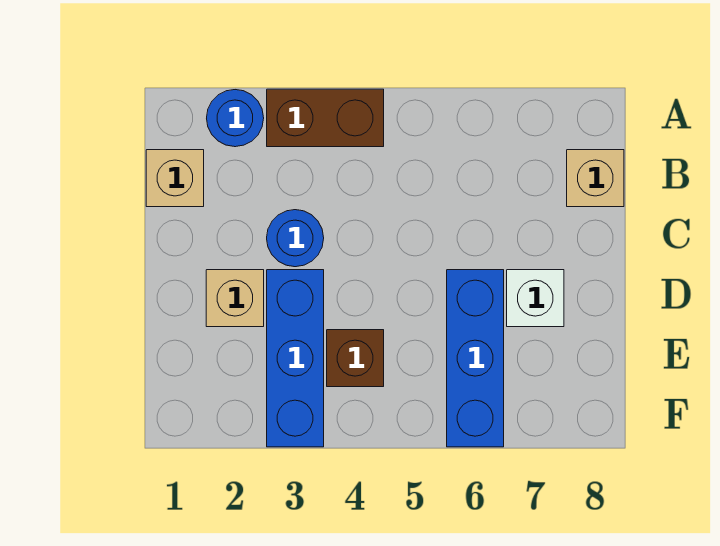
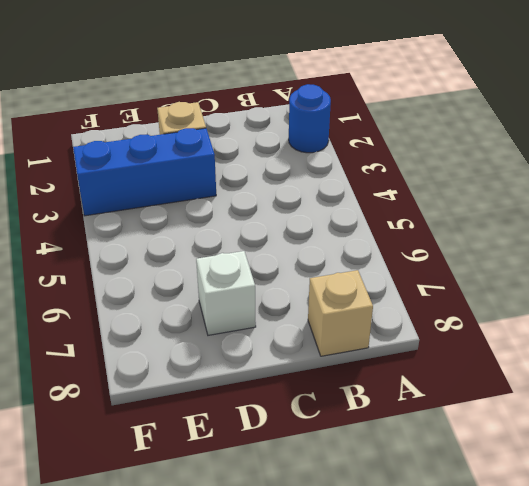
none -> brown brick A3:A4 level 1
none -> tan brick B1 level 1

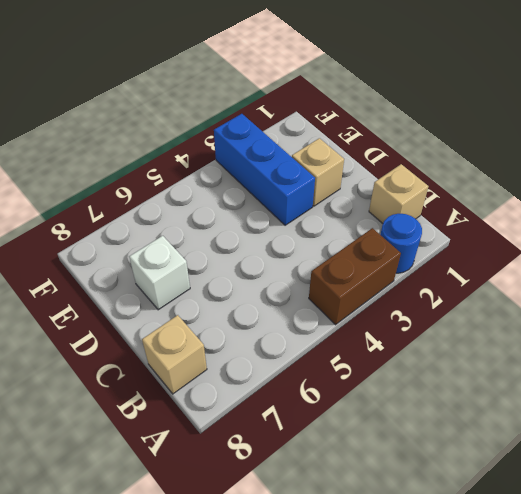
none -> blue round brick C3 level 1
none -> blue brick D6:F6 level 1

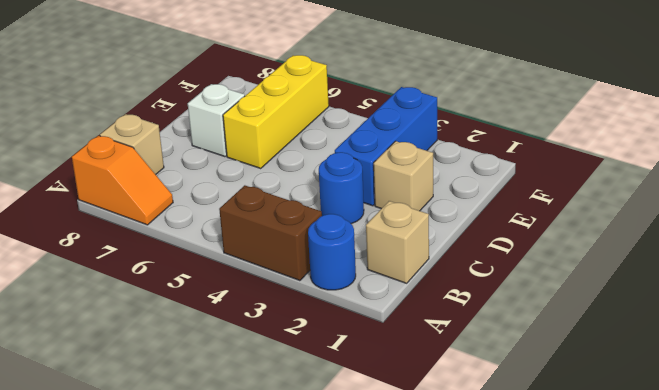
orange slope A7:A8 level 1 top 8 -> none
yellow brick D6:F6 level 1 -> blue brick D6:F6 level 1
none -> brown brick E4 level 1

